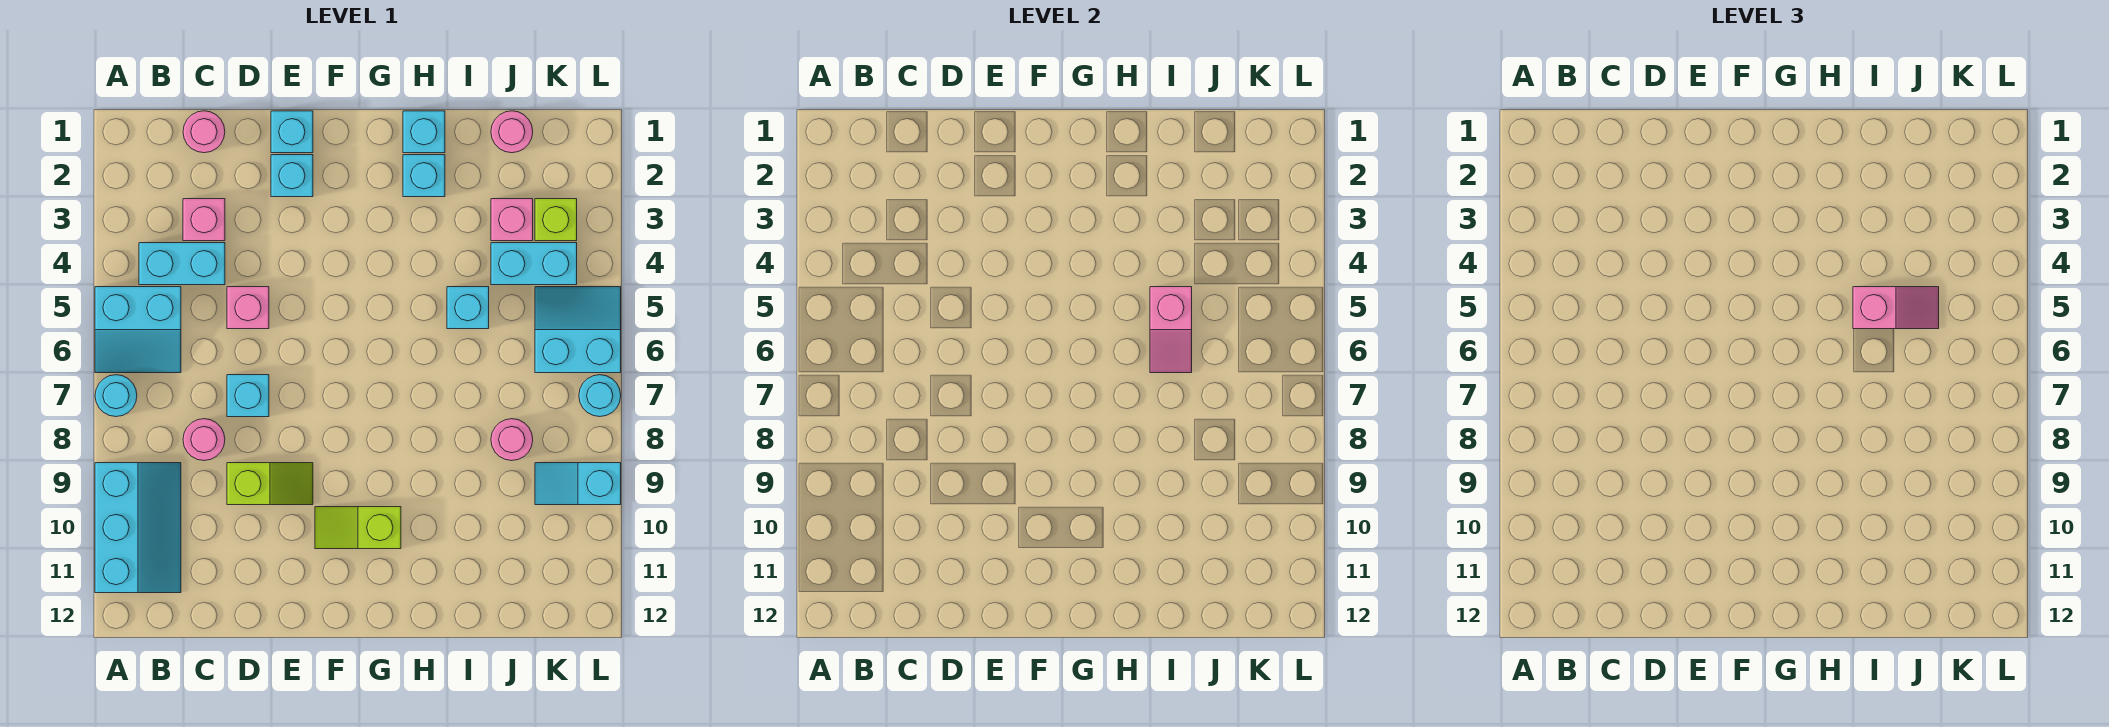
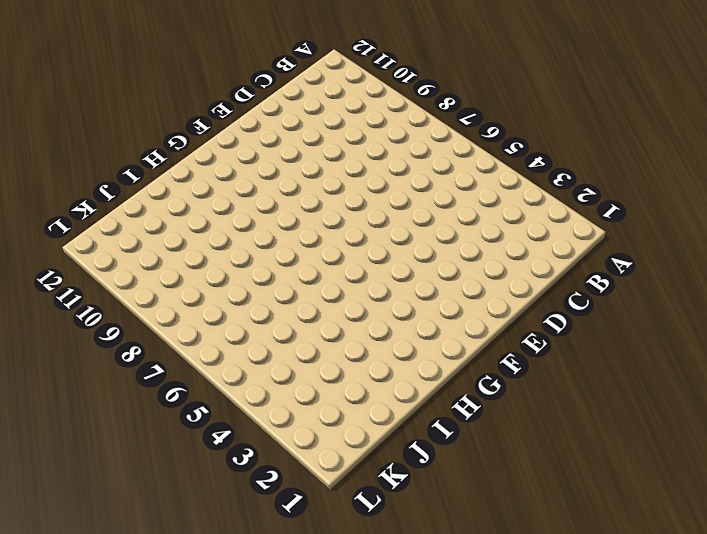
none -> cyan slope A5:B6 level 1 top 5
none -> cyan round brick A7 level 1
none -> cyan slope A9:B11 level 1 top A

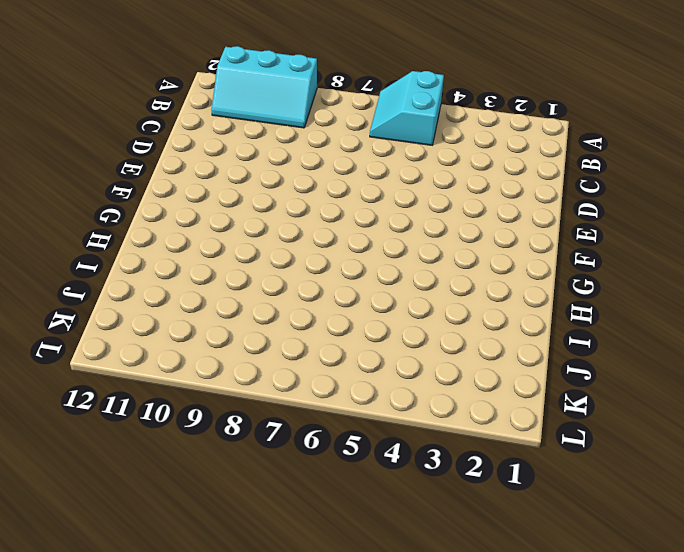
none -> cyan round brick A7 level 1
none -> cyan brick B4:C4 level 1
none -> pink round brick C1 level 1

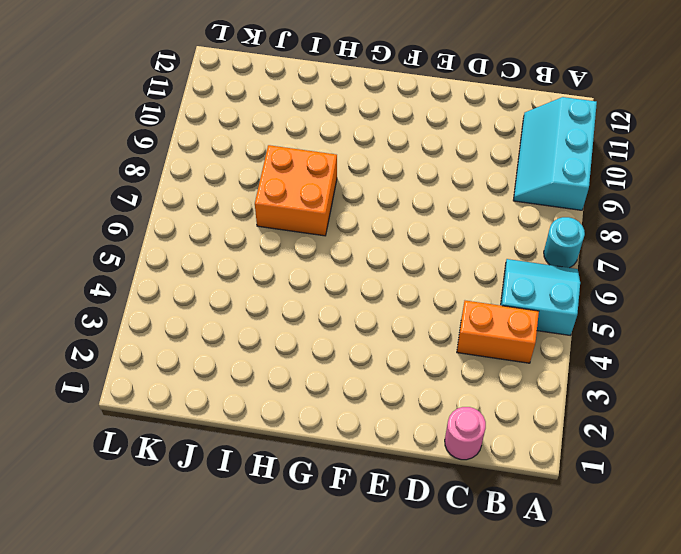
orange brick B4:C4 level 1 -> cyan brick B4:C4 level 1
orange brick H7:I8 level 1 -> none
none -> pink brick C3 level 1
none -> pink round brick C8 level 1
none -> pink brick D5 level 1

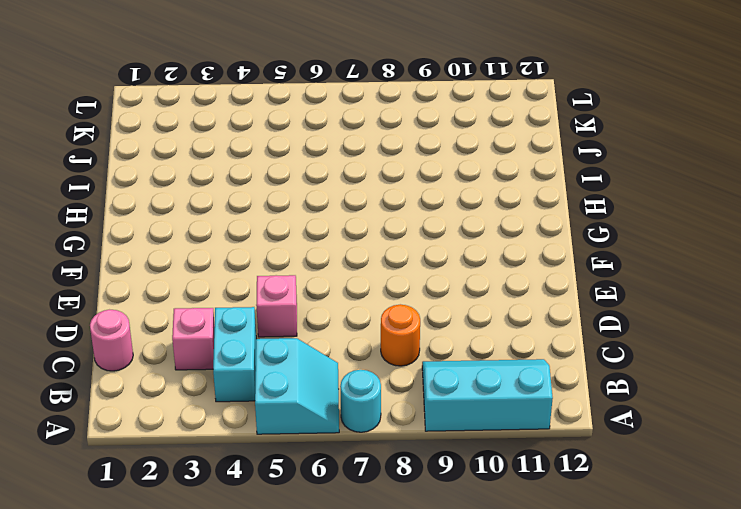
orange round brick C8 level 1 -> pink round brick C8 level 1
none -> cyan brick D7 level 1
none -> lime slope D9:E9 level 1 top D
none -> cyan brick E1 level 1

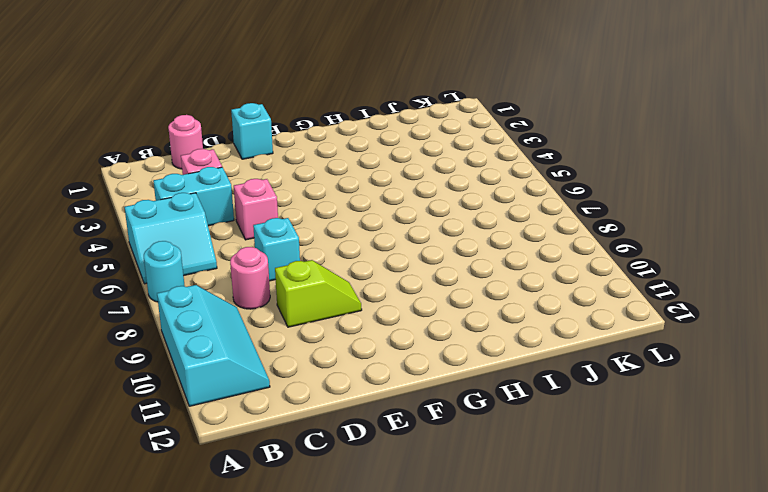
none -> cyan brick E2 level 1
none -> lime slope F10:G10 level 1 top G
none -> cyan brick H1 level 1

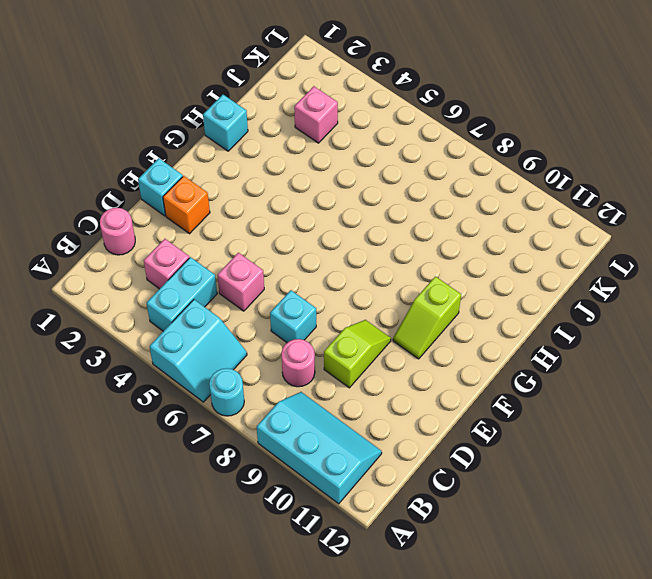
orange brick E2 level 1 -> cyan brick E2 level 1
none -> cyan brick H2 level 1
none -> cyan brick I5 level 1
none -> pink round brick J1 level 1

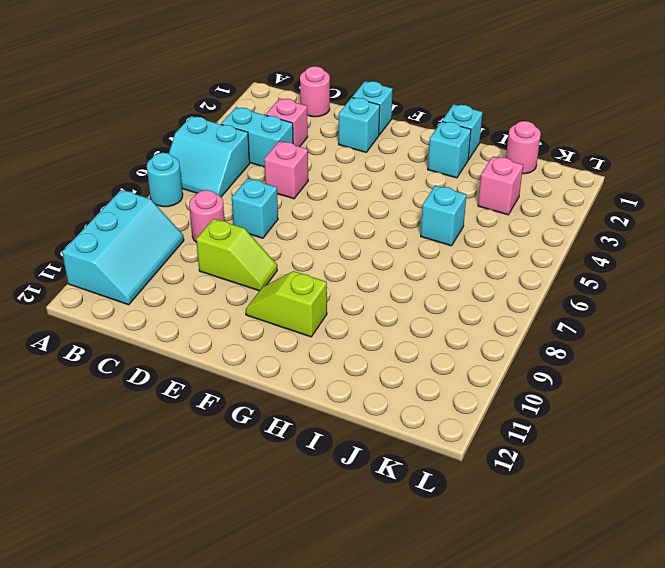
none -> cyan brick J4:K4 level 1
none -> pink round brick J8 level 1
none -> lime brick K3 level 1

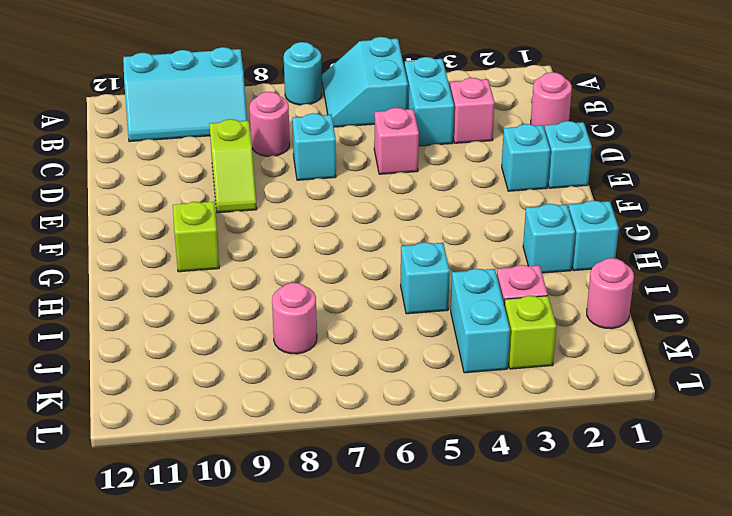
none -> cyan slope K5:L6 level 1 top 6
none -> cyan slope K9:L9 level 1 top L
none -> cyan round brick L7 level 1

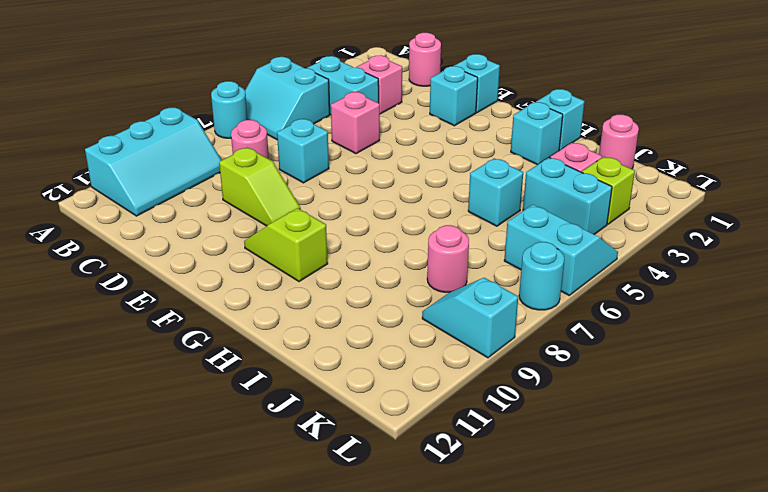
none -> pink slope I5:I6 level 2 top 5
none -> pink slope I5:J5 level 3 top I

